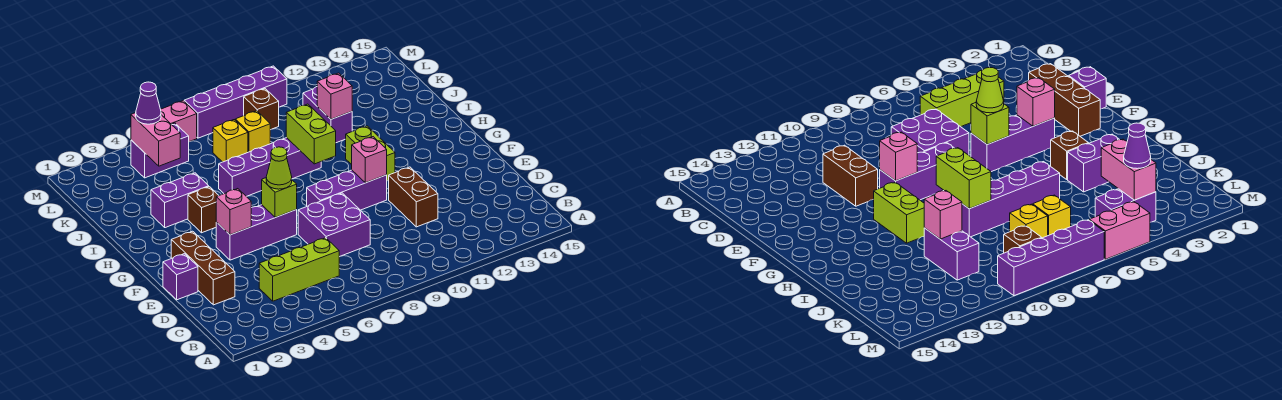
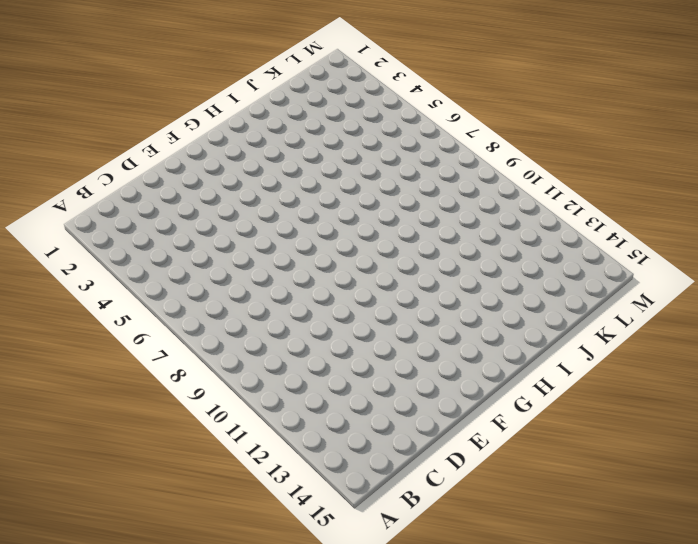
none -> lime brick C4:C6 level 1
none -> brown brick D2:F2 level 1
none -> purple brick D7:E8 level 1

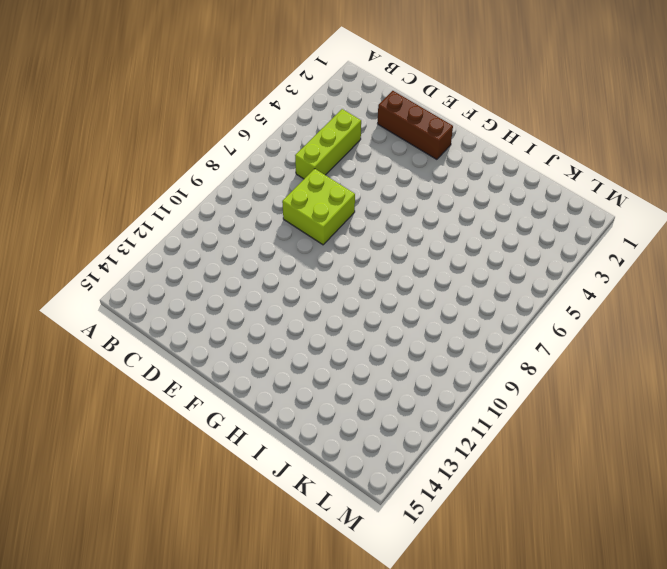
lime brick D7:E8 level 1 -> purple brick D7:E8 level 1
none -> brown brick D11:E11 level 1
none -> purple brick E1 level 1
none -> purple brick F4:F6 level 1

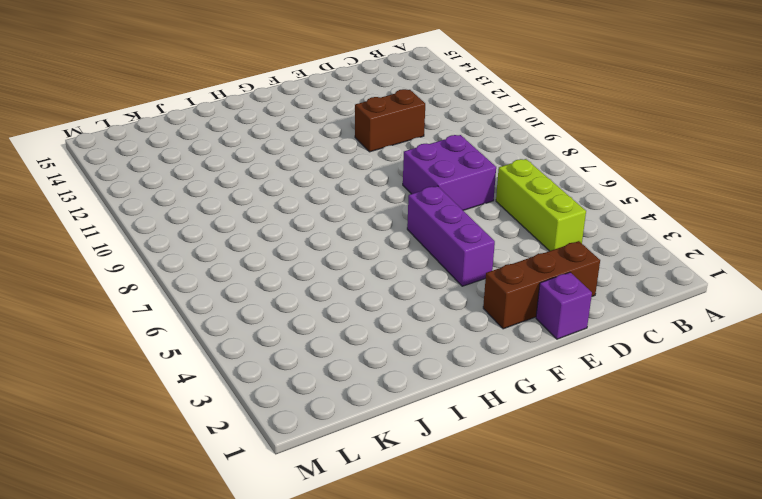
none -> purple brick F8:F10 level 1
none -> lime brick G11:H11 level 1
none -> brown brick H4 level 1

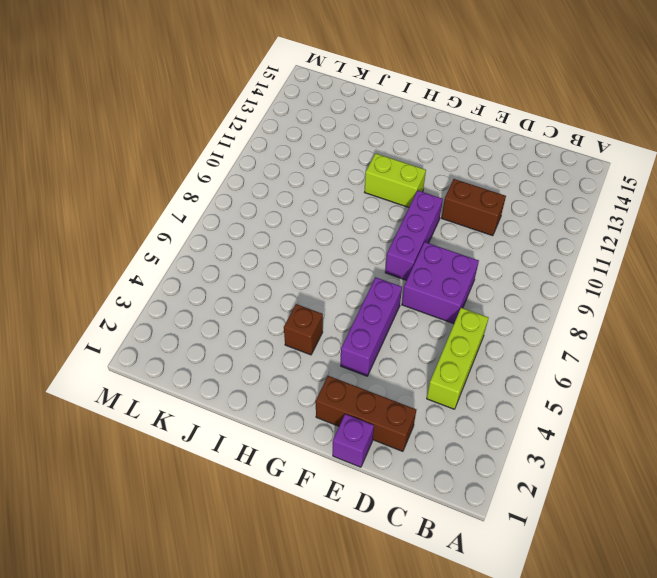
none -> purple brick I3:I4 level 1
none -> purple brick I6:I9 level 1
none -> purple brick J11:K11 level 1

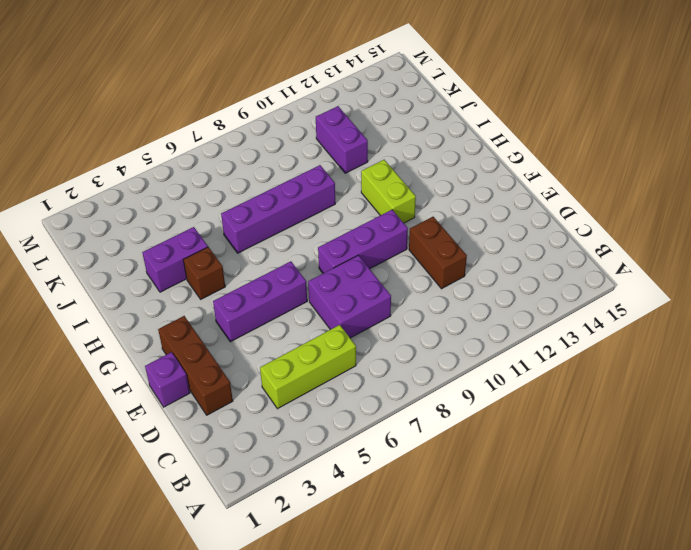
none -> yellow brick K7 level 1
none -> yellow brick K8 level 1
none -> purple brick L4:L5 level 1

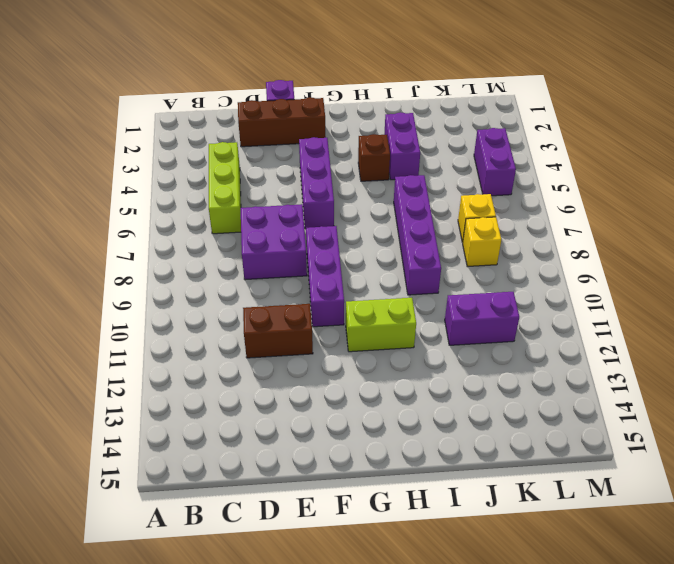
none -> brown brick L9 level 1
none -> pink brick M5:M6 level 1
none -> purple brick M7:M10 level 1

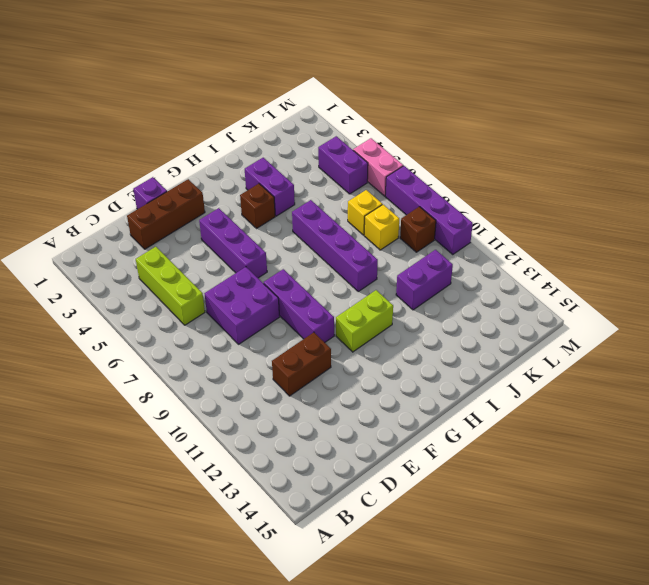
none -> pink brick F4 level 2
none -> lime brick F6 level 2
none -> pink brick F10 level 2

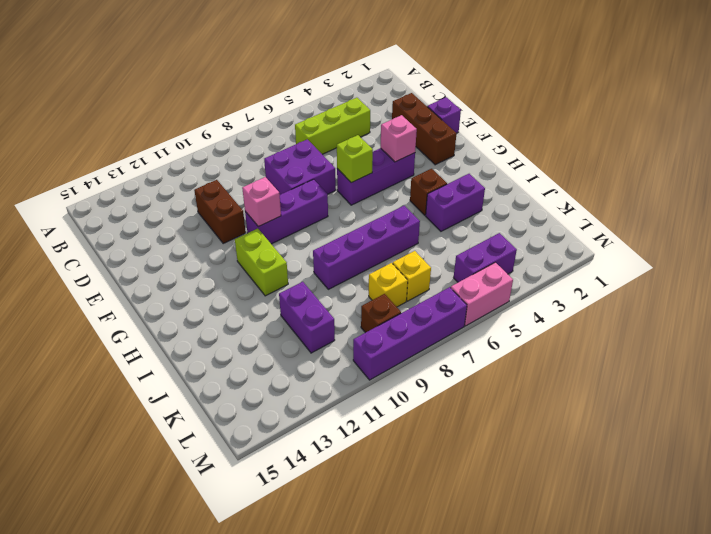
none -> lime brick H9:I9 level 2
none -> pink brick J11 level 2
none -> pink brick K4:L4 level 2

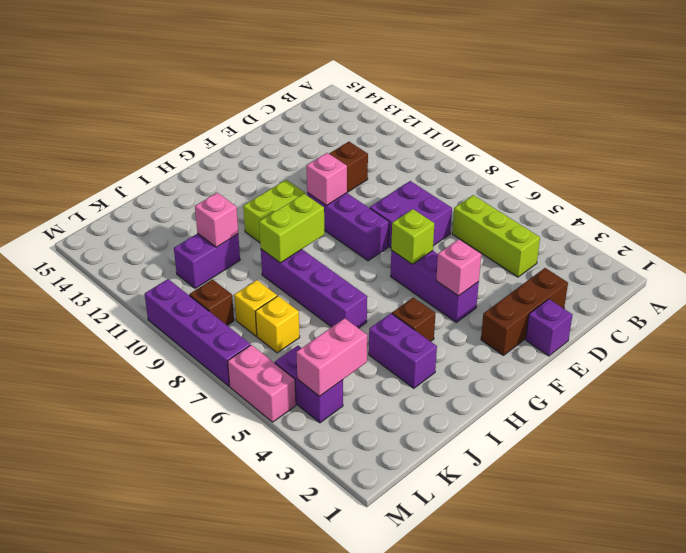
none -> lime cone F6 level 3
none -> purple cone L4 level 3

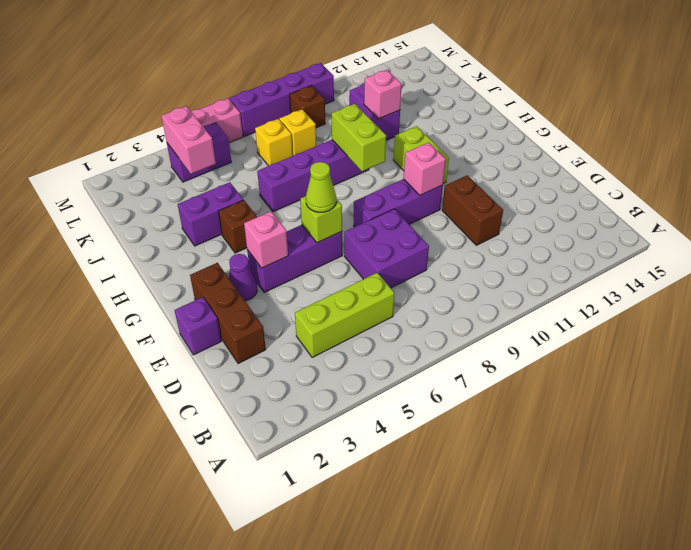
purple cone F3 level 1 -> purple cone L4 level 3

